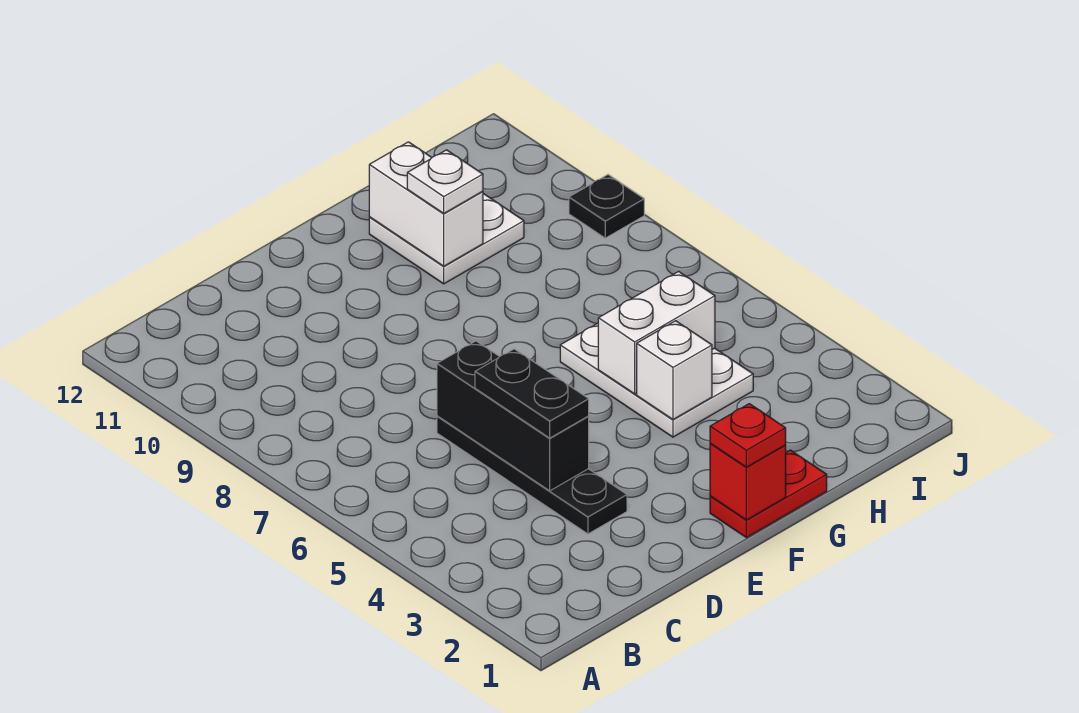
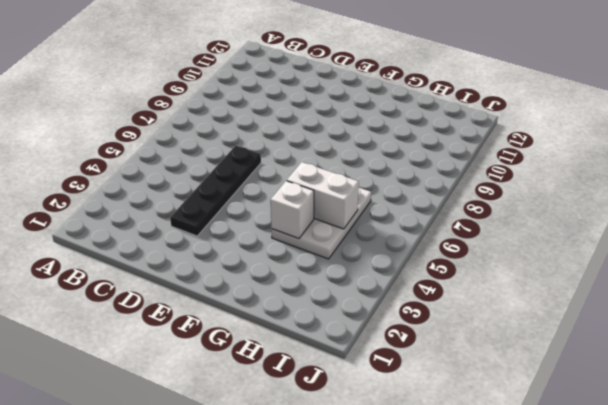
none -> red plate F1:G1 level 1
none -> white plate G10:H11 level 1
none -> black plate J9 level 1

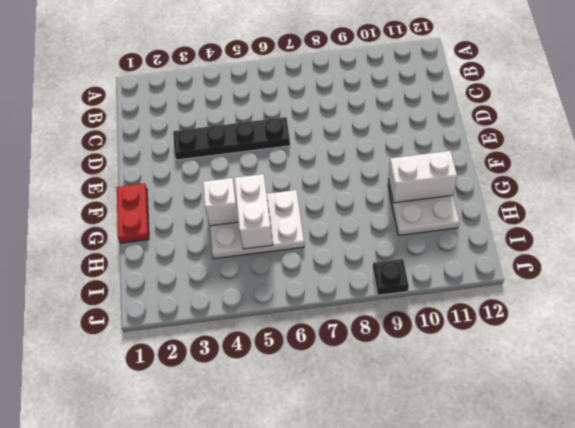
none -> black brick D4:D6 level 2
none -> red brick F1 level 2
none -> black plate D4:D5 level 3

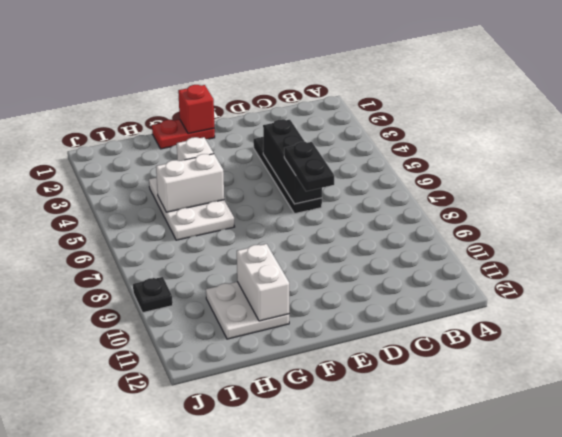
black plate D6:D7 level 3 -> black plate D4:D5 level 3
none -> red plate F1 level 3
none -> white plate G10 level 3

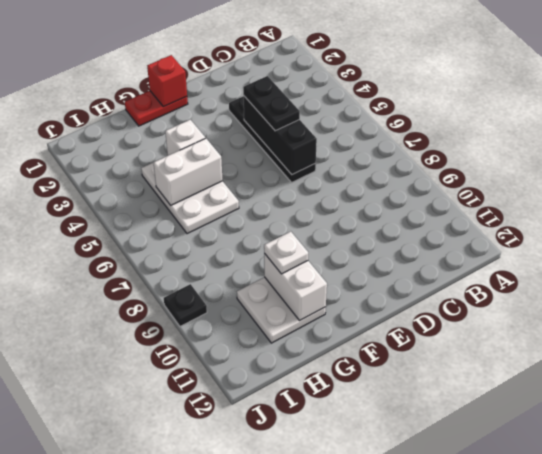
none -> red plate F1 level 3

